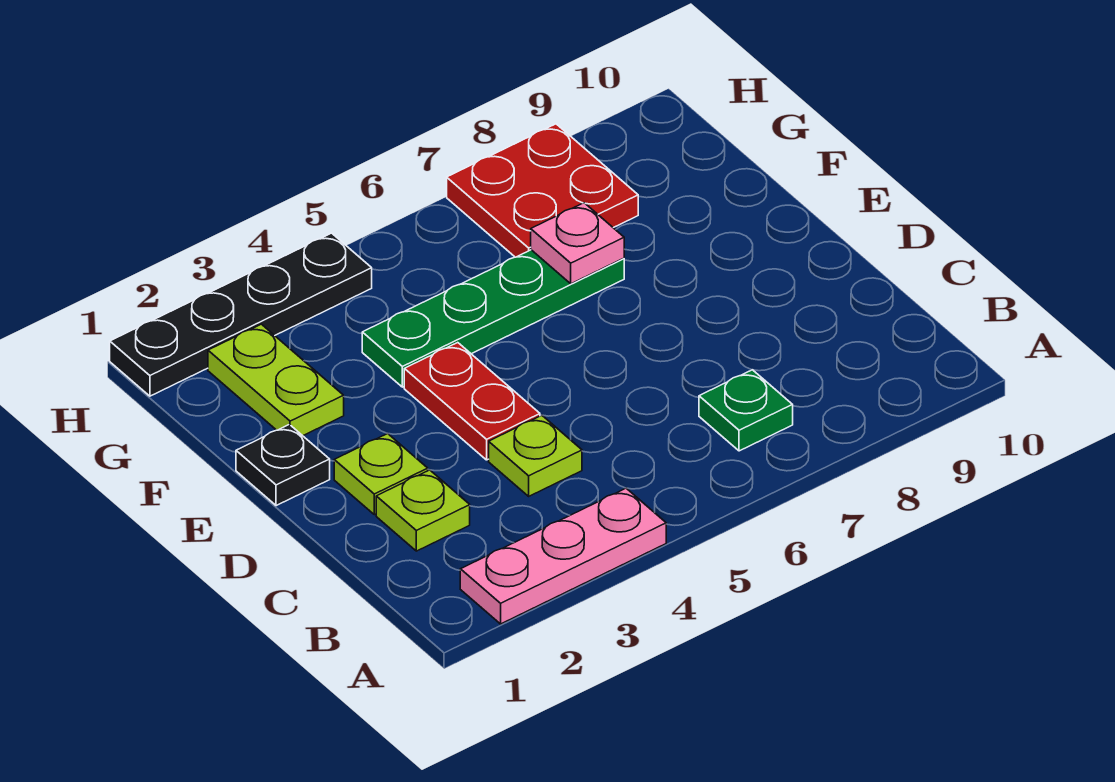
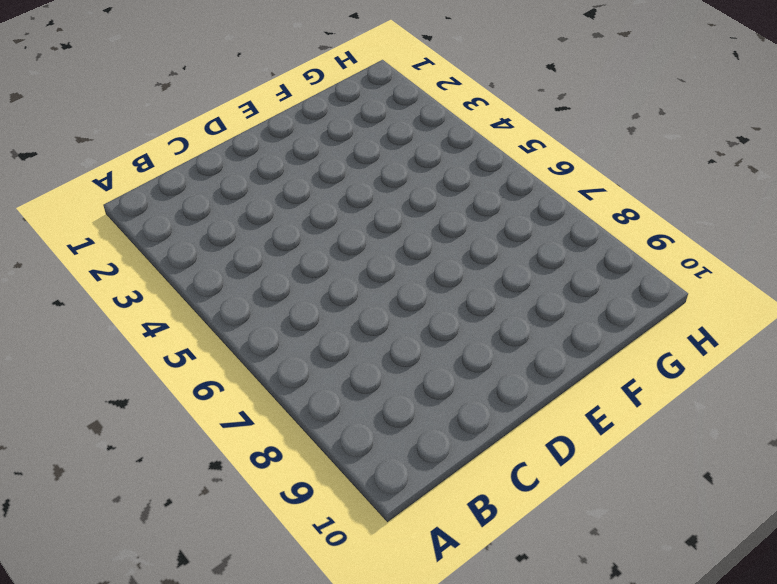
none -> pink plate A2:A4 level 1
none -> green plate B7 level 1
none -> lime plate C2 level 1

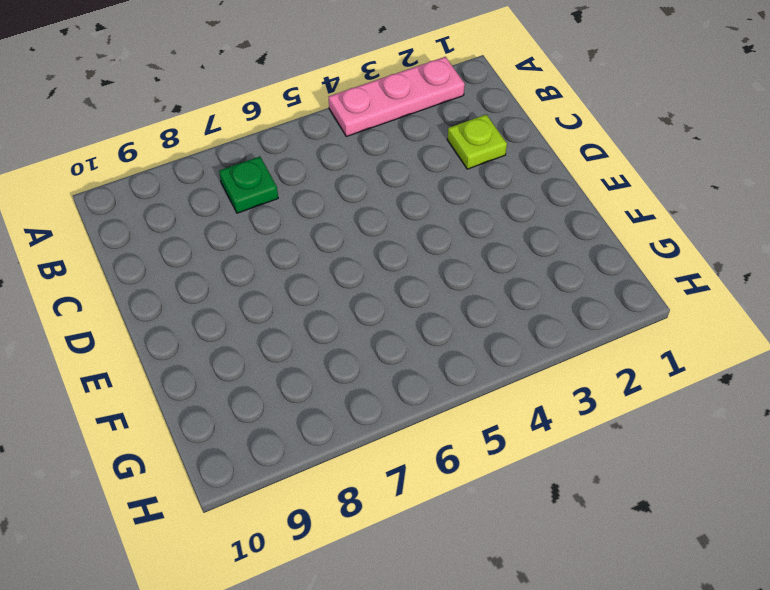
none -> lime plate C4 level 1
none -> lime plate D2 level 1
none -> red plate D4:E4 level 1

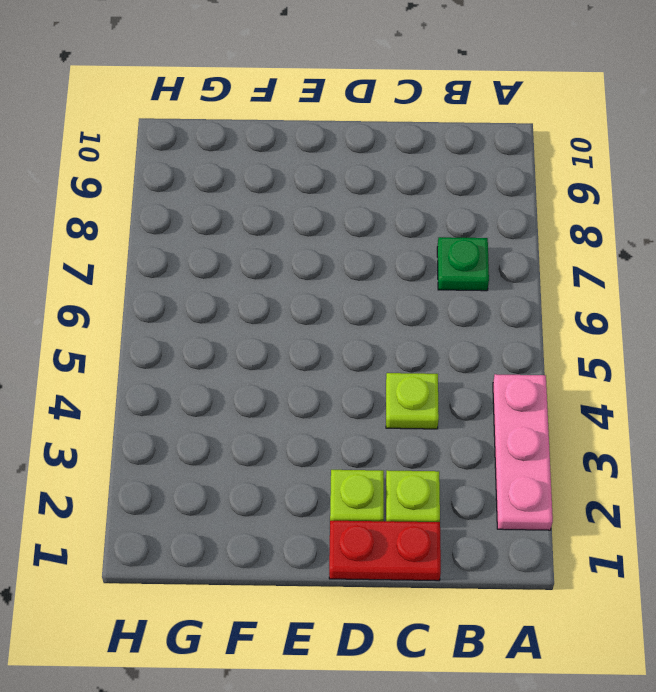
red plate C1:D1 level 1 -> red plate D4:E4 level 1
none -> black plate E1 level 1
none -> lime plate F2:G2 level 1
none -> green plate F4:F7 level 1

